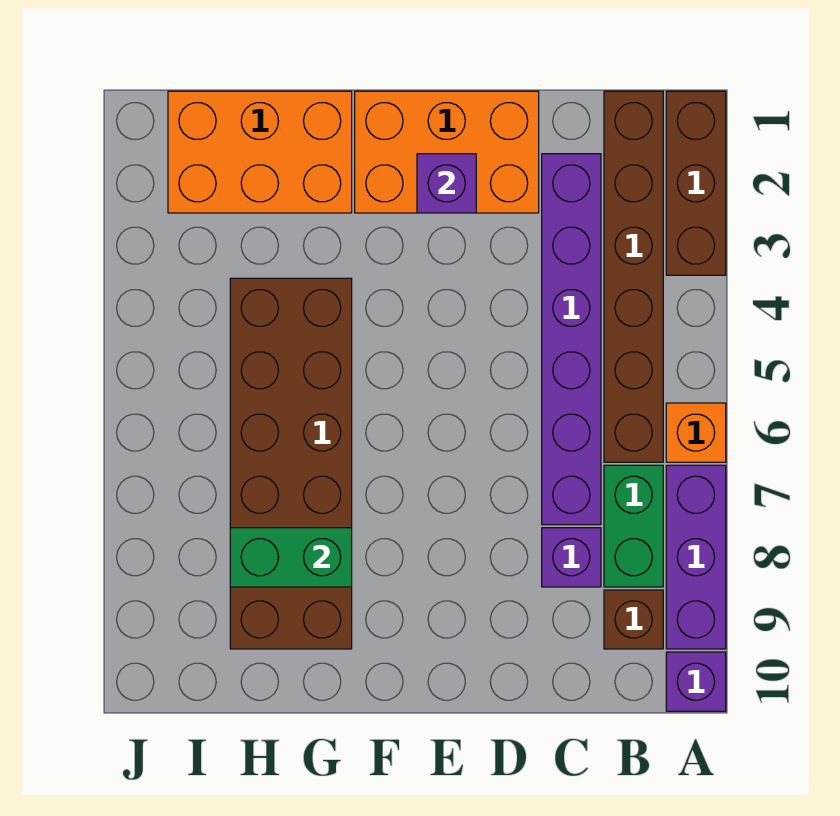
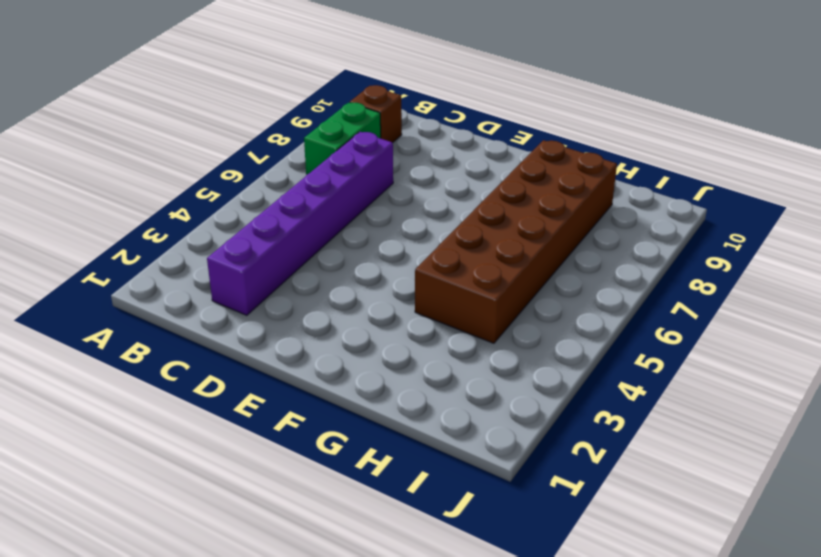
none -> brown brick A1:A3 level 1
none -> orange brick A6 level 1
none -> purple brick A7:A9 level 1

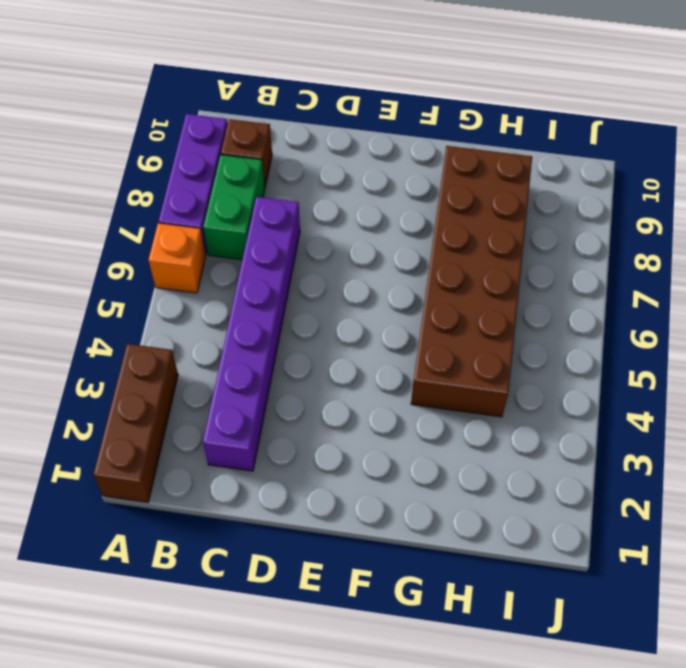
none -> purple brick A10 level 1
none -> brown brick B1:B6 level 1
none -> purple brick C8 level 1

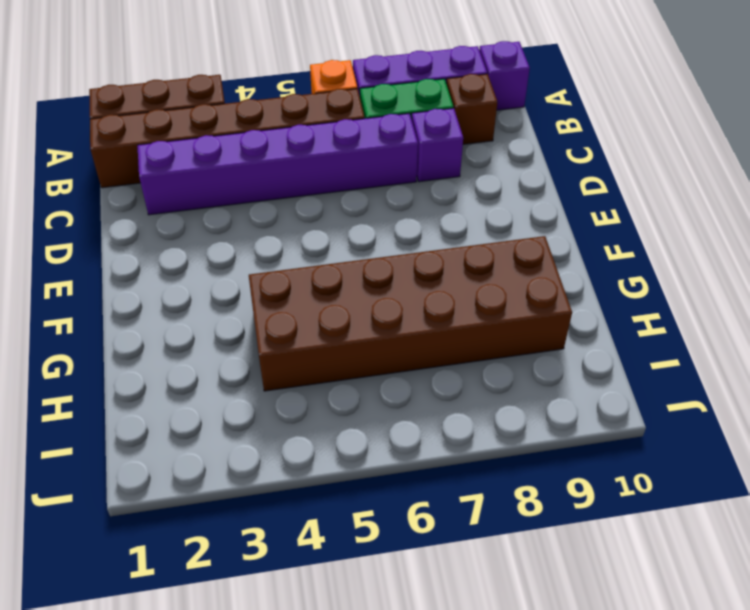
none -> orange brick D1:F2 level 1
none -> orange brick G1:I2 level 1
none -> purple brick E2 level 2

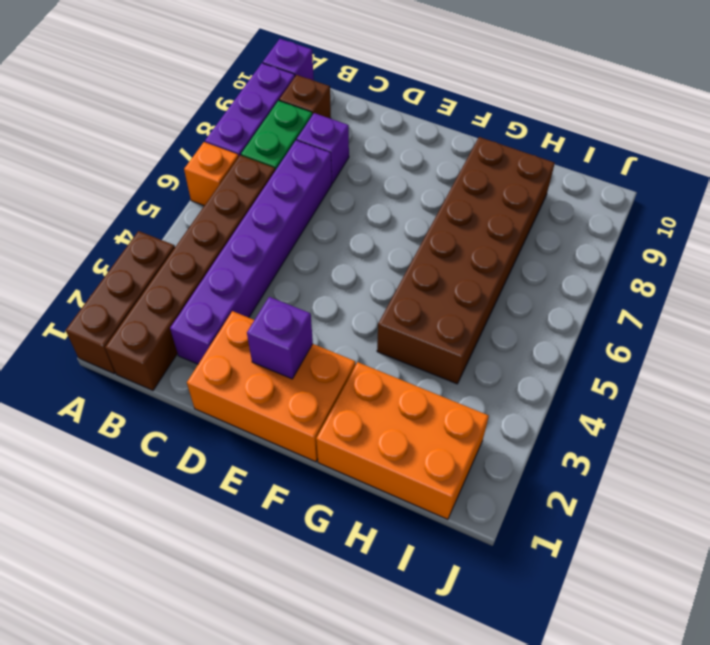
none -> green brick G8:H8 level 2

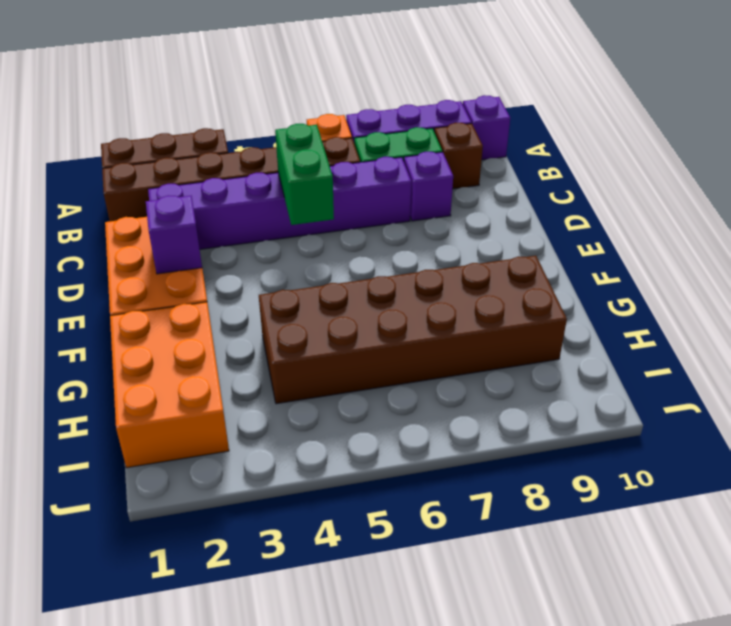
green brick C5:D5 level 2 -> green brick G8:H8 level 2

